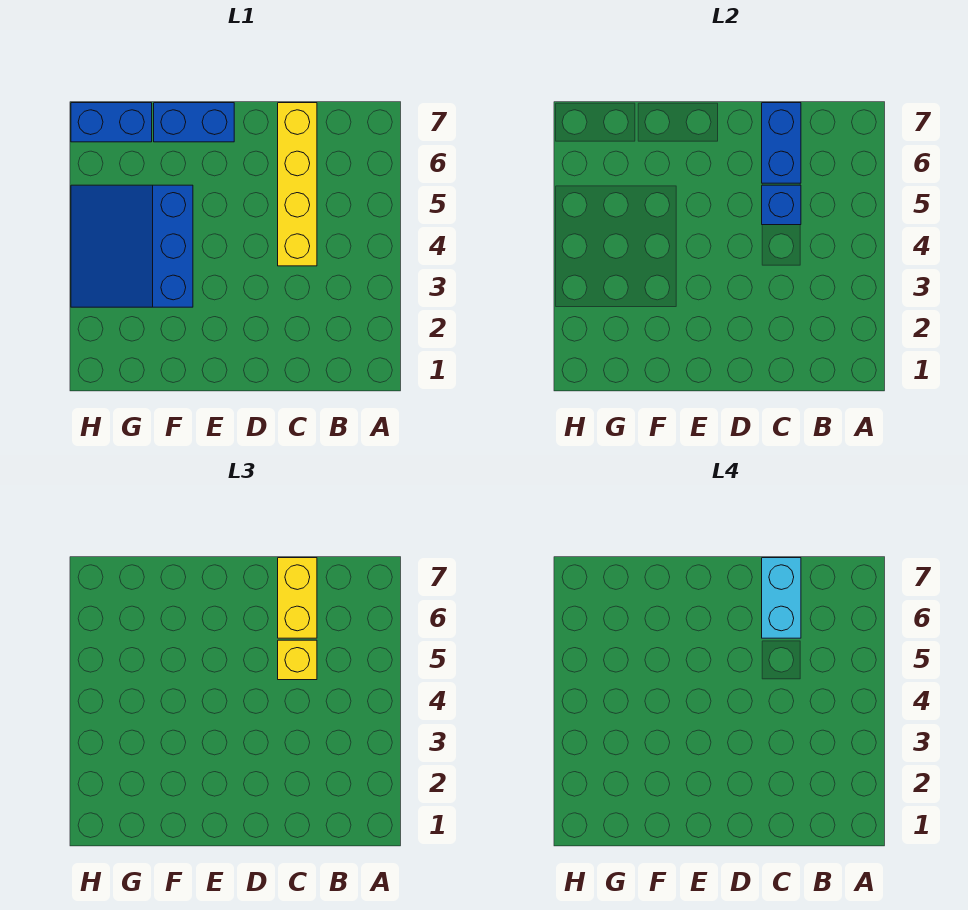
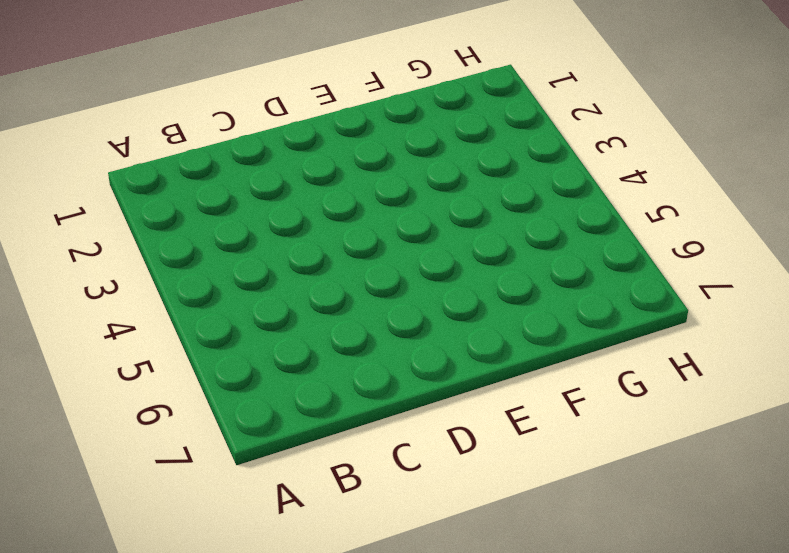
none -> yellow brick C4:C7 level 1
none -> blue brick E7:F7 level 1

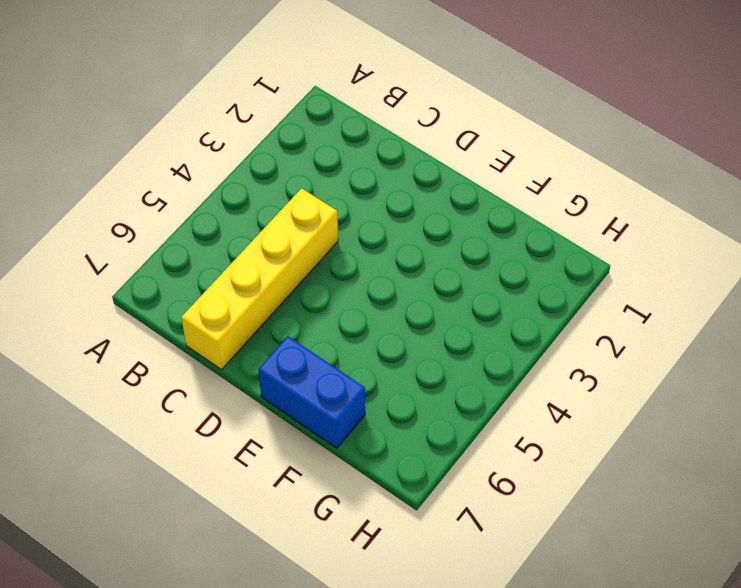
none -> blue slope F3:H5 level 1 top F
none -> blue brick G7:H7 level 1

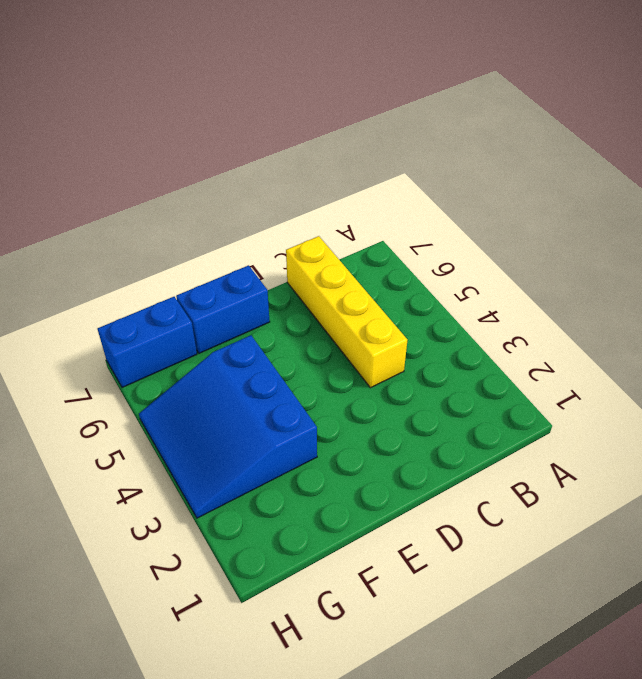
none -> blue brick C5 level 2
none -> blue brick C6:C7 level 2

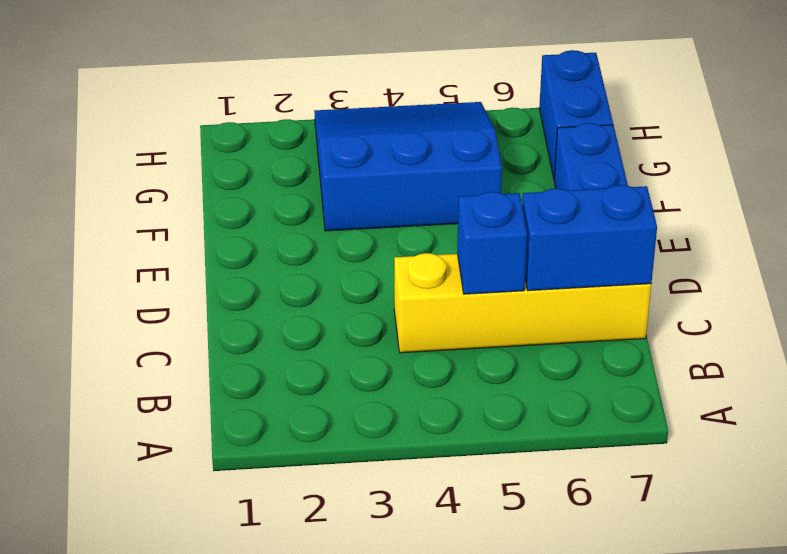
none -> yellow brick C5 level 3
none -> yellow brick C6:C7 level 3

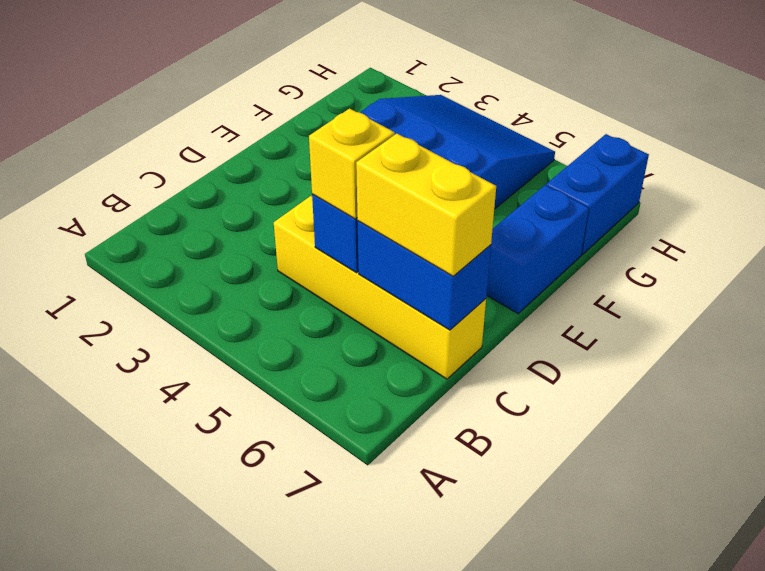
none -> cyan brick C6:C7 level 4

